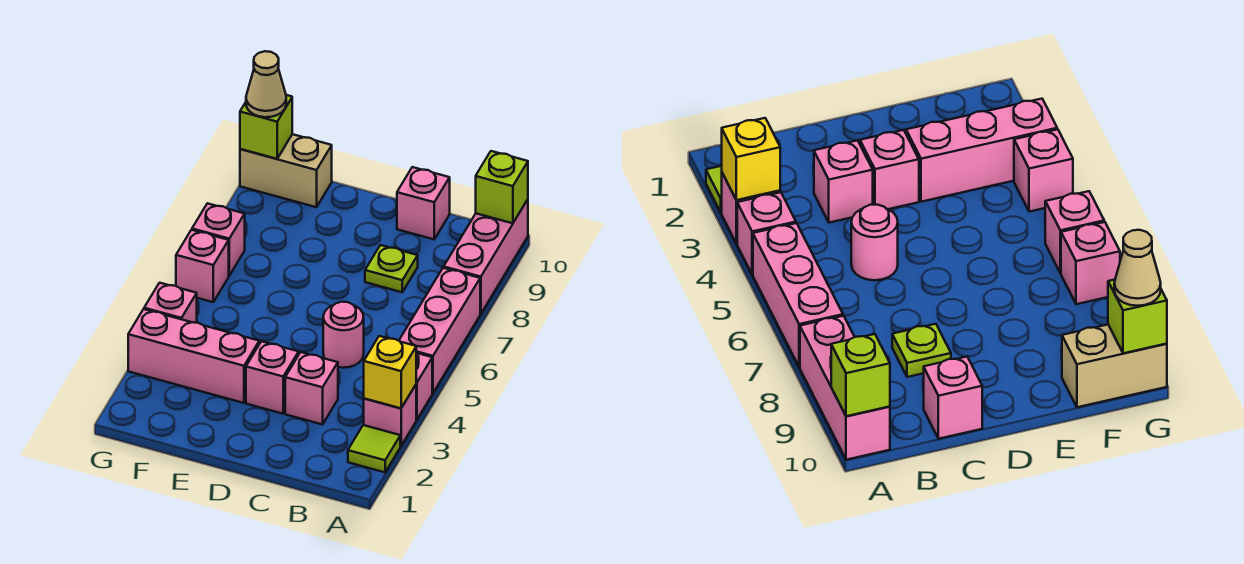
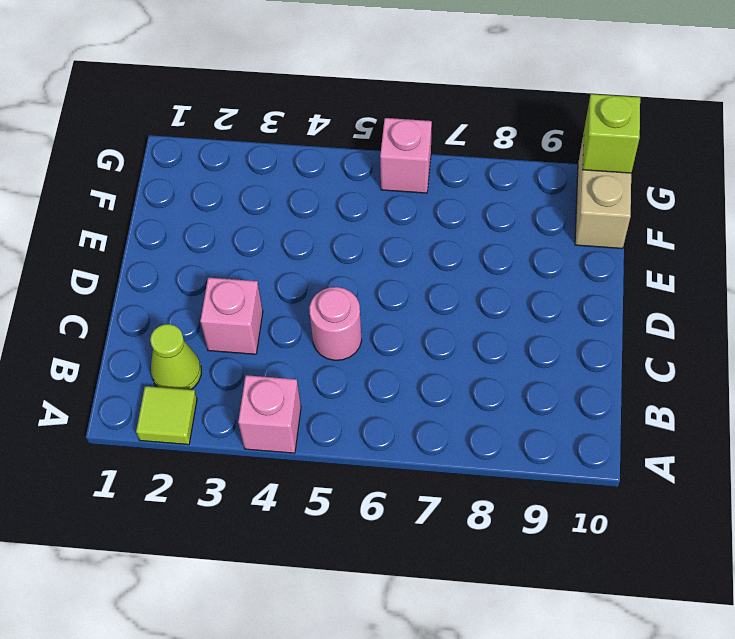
lime cone B2 level 1 -> none
none -> pink brick A3 level 1
none -> pink brick A5:A7 level 1
none -> pink brick A8:A10 level 1

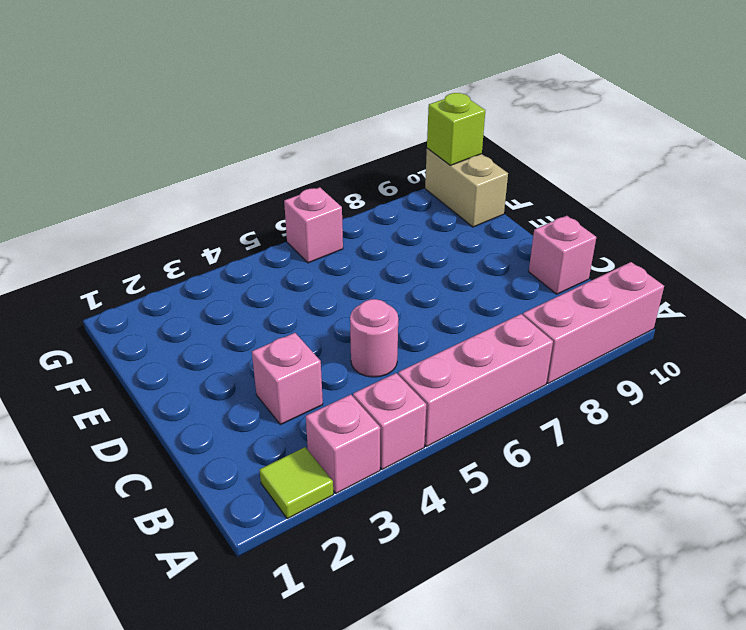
none -> lime plate C8 level 1
none -> pink brick D3 level 1
none -> pink brick E3:G3 level 1

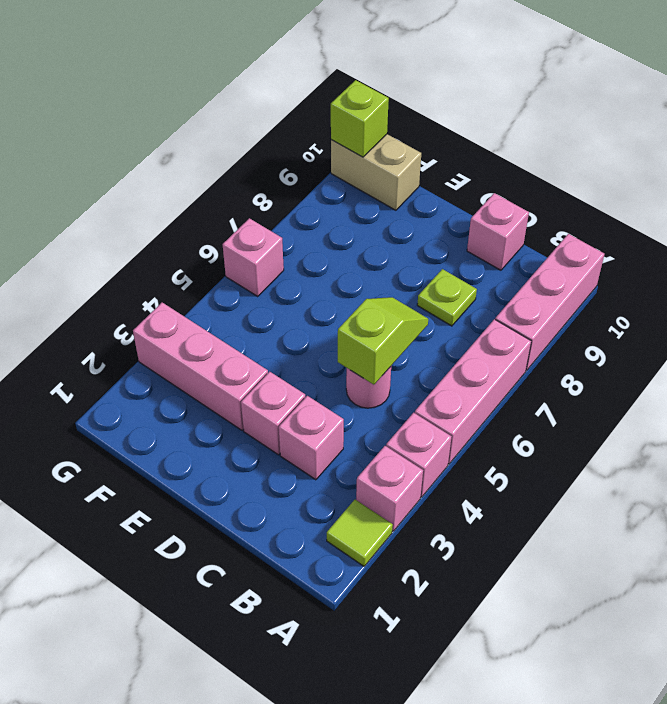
lime slope C5:C6 level 2 top 5 -> none
none -> pink brick G4 level 1
none -> pink brick G7 level 1
none -> yellow brick A3 level 2

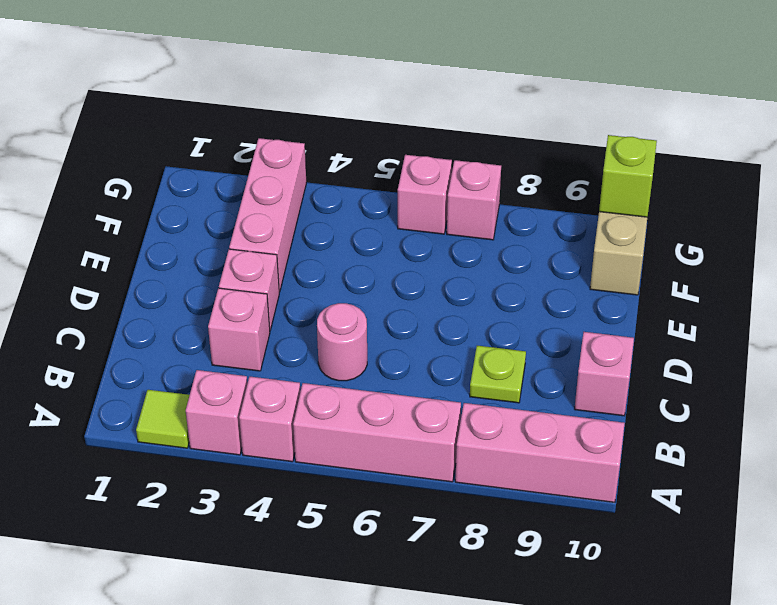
none -> pink brick G4 level 1
none -> yellow brick A3 level 2
none -> lime brick A10 level 2

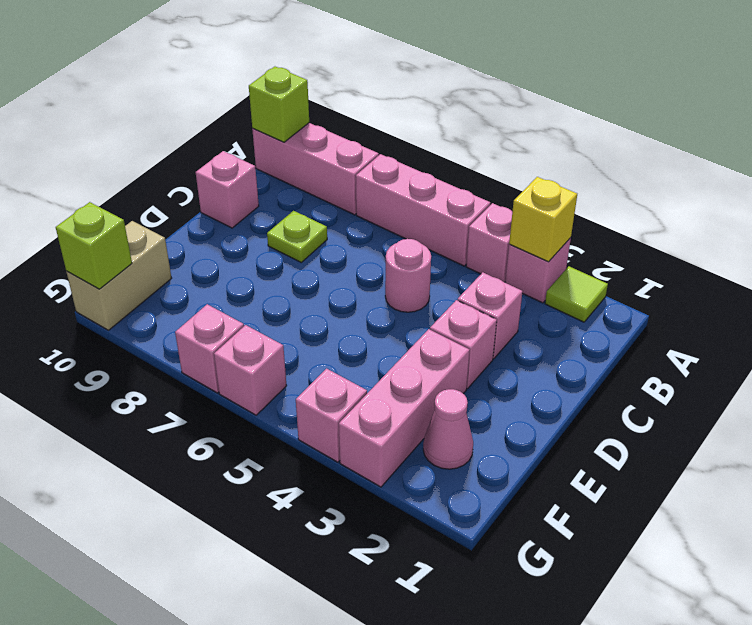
pink cone F2 level 1 -> none
none -> tan cone G10 level 3

